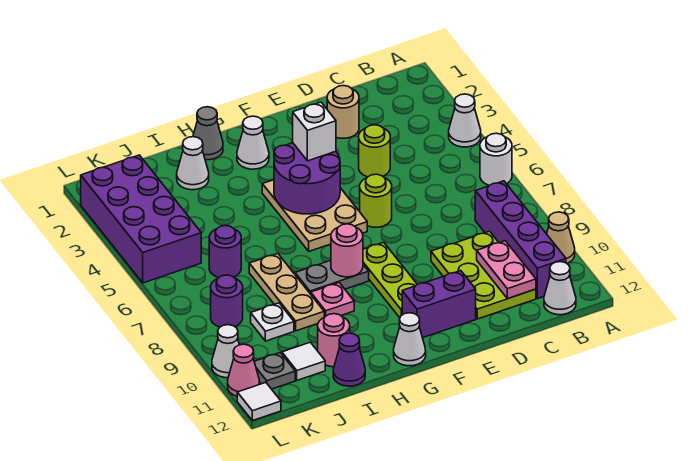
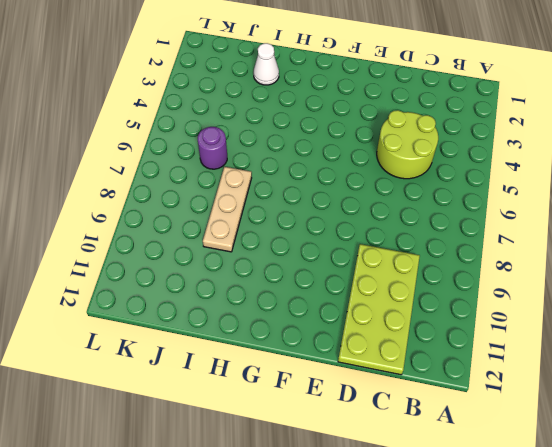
lime round brick C4:D5 level 1 -> lime round brick D4 level 1
lime plate C9:D12 level 1 -> lime plate C9:D11 level 1
none -> white cone A4 level 1
none -> white round brick A6 level 1
none -> tan cone A10 level 1
none -> purple brick B8:B11 level 1

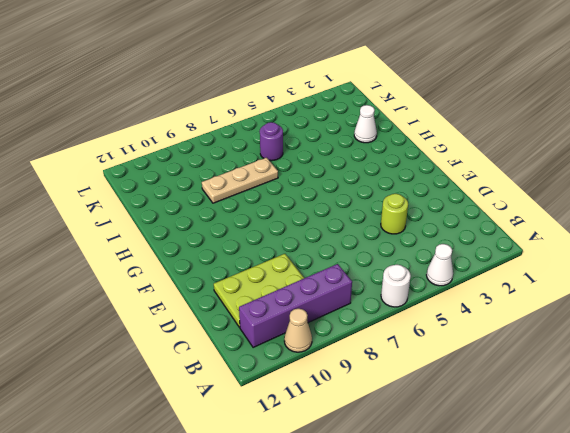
none -> white cone B12 level 1
none -> tan round brick D2 level 1
none -> lime round brick E6 level 1
none -> purple brick E11:F11 level 1

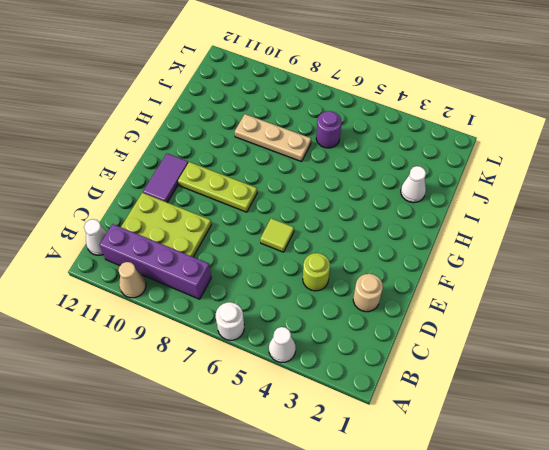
lime tile E6 level 1 -> lime round brick E6 level 1
purple tile E11:F11 level 1 -> purple brick E11:F11 level 1
none -> tan plate F4:G6 level 1
none -> white cone G2 level 1
none -> grey plate G8:H8 level 1
none -> white cone G12 level 1

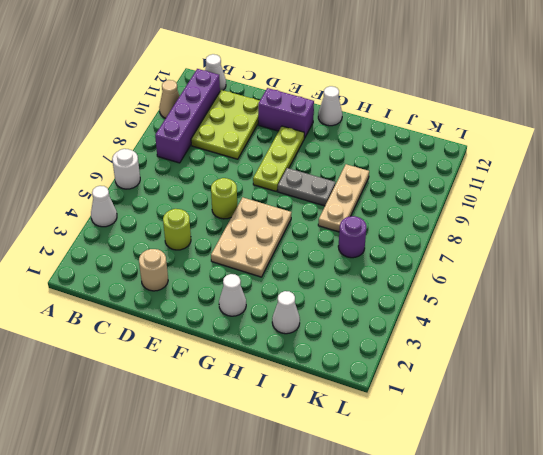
none -> grey cone H1 level 1
none -> pink plate H9 level 1
none -> pink round brick I11 level 1
none -> purple cone I12 level 1

